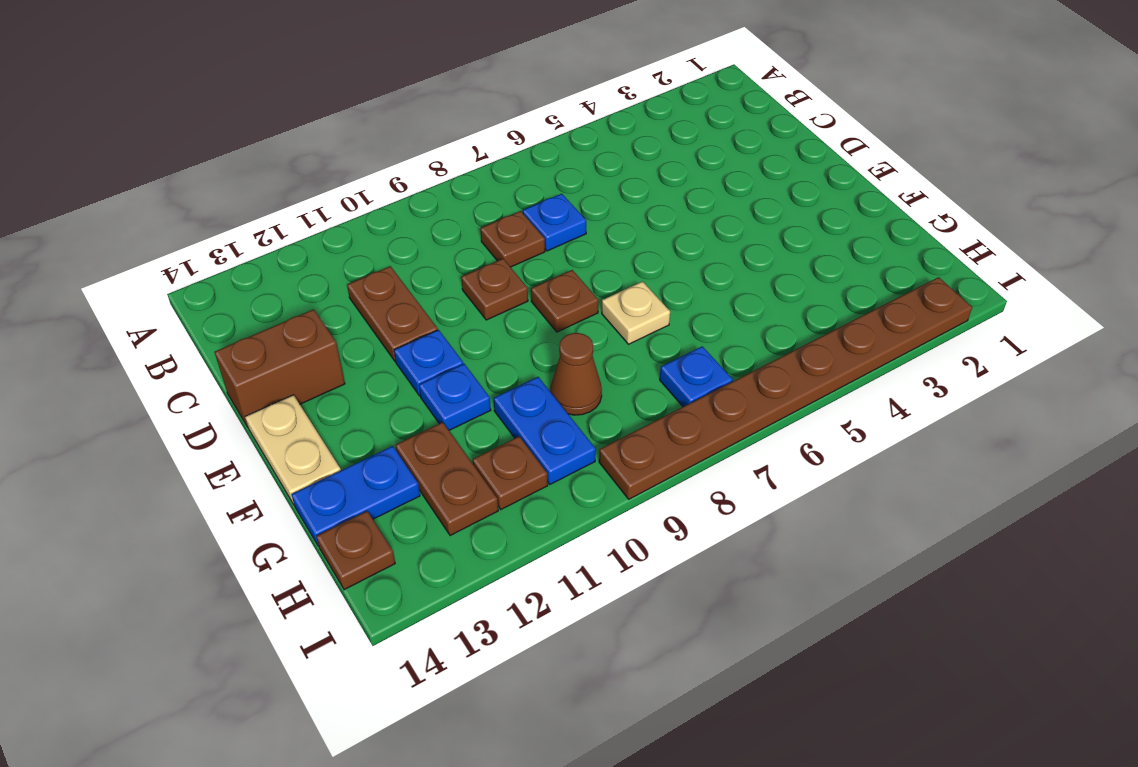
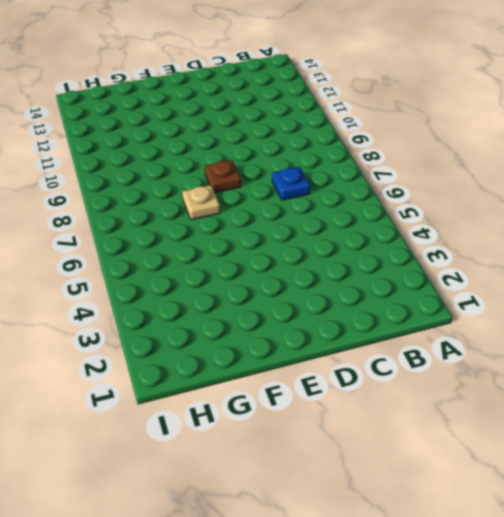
none -> brown plate C8 level 1
none -> brown plate C11:D11 level 1
none -> brown plate D9 level 1

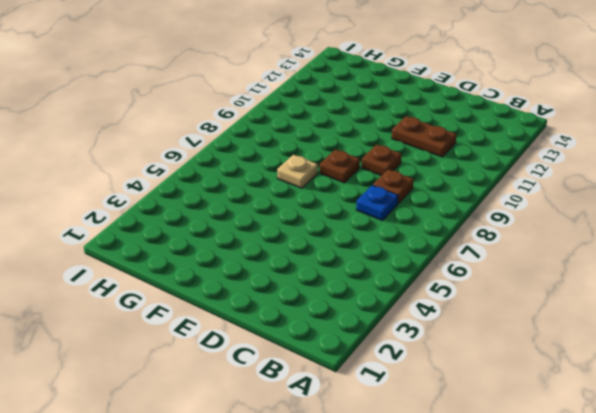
none -> brown brick D13:D14 level 1
none -> blue plate E11 level 1
none -> tan plate E14:F14 level 1

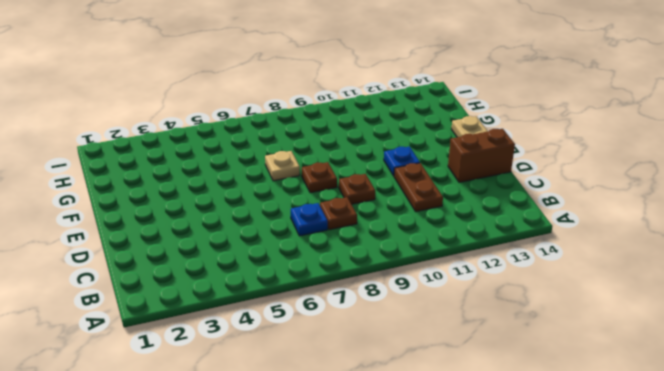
none -> blue plate F11 level 1
none -> brown cone G9 level 1
none -> blue plate G10:H10 level 1

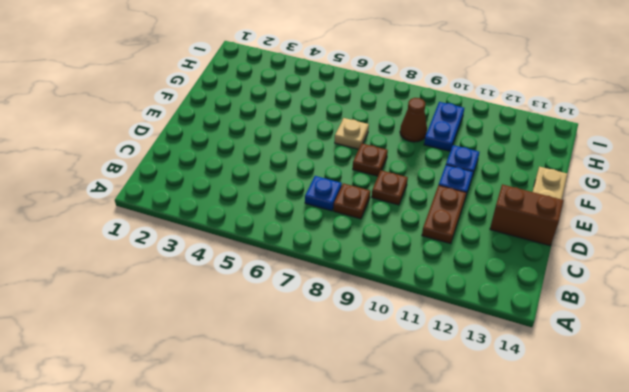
none -> brown plate G12:H12 level 1
none -> blue plate G13:G14 level 1
none -> blue plate H7 level 1

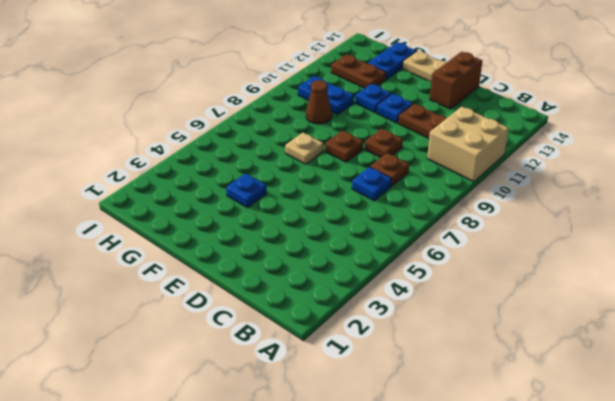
tan brick A10:B11 level 1 -> none
blue plate F4 level 1 -> blue plate H7 level 1
none -> brown plate H11 level 1
none -> brown plate H14 level 1
none -> brown plate I2:I9 level 1

